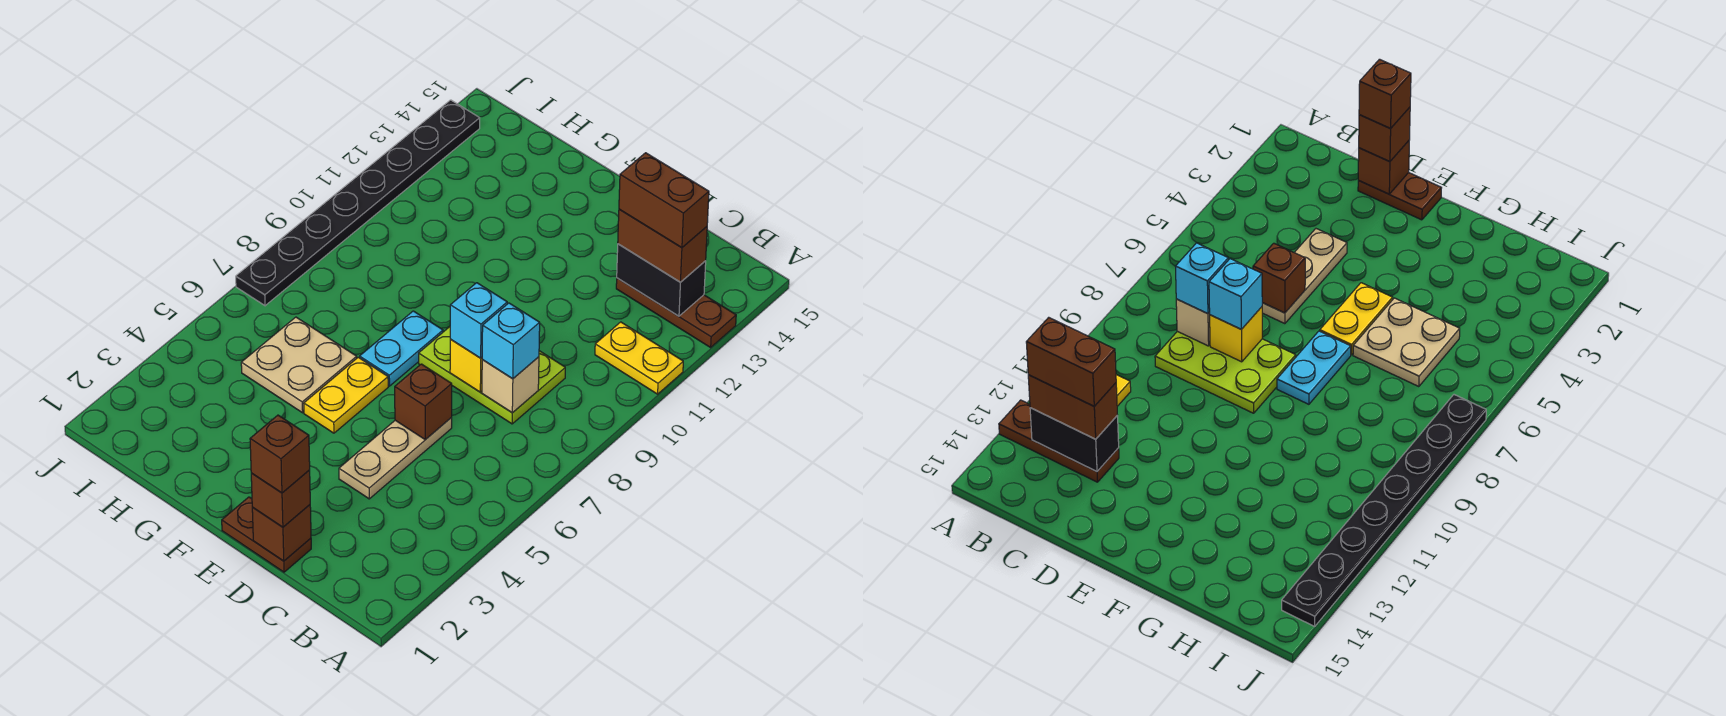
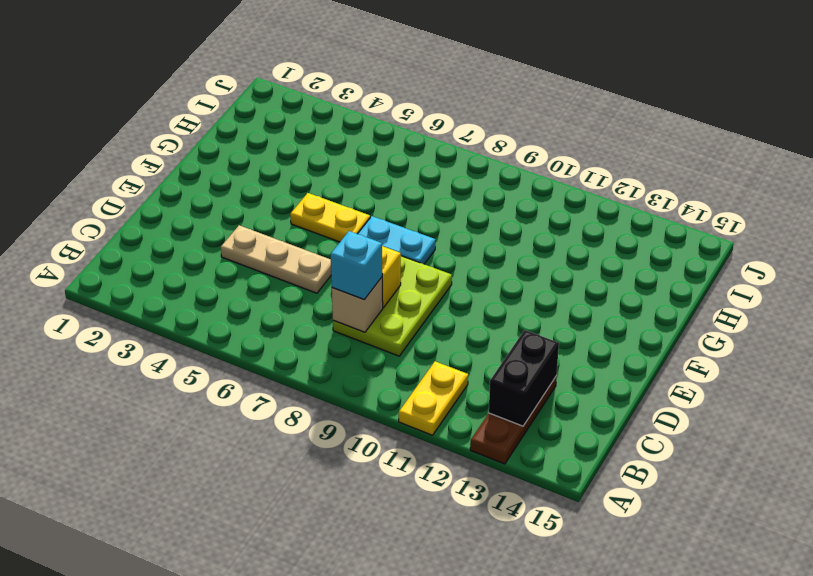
none -> brown plate D1:E1 level 1
none -> tan plate G5:H6 level 1
none -> black plate J7:J14 level 1

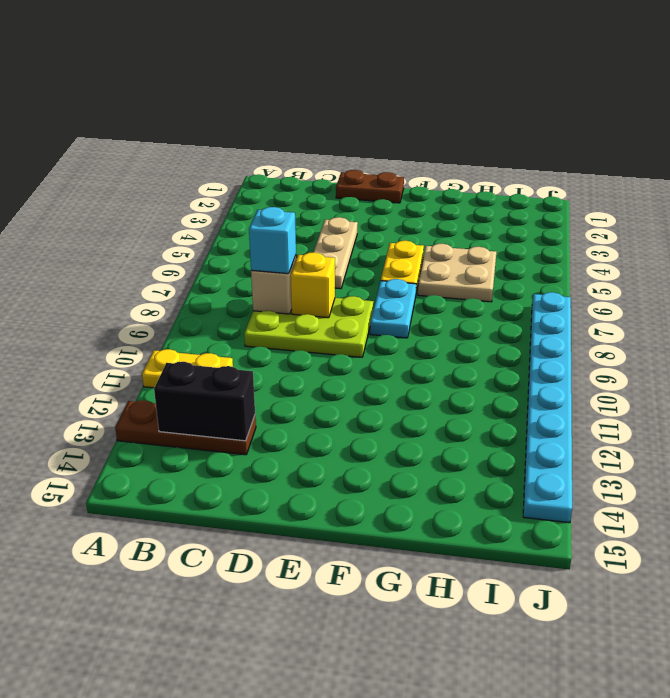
cyan plate J7:J14 level 1 -> black plate J7:J14 level 1
none -> brown brick D1 level 2
none -> brown brick D6 level 2
none -> brown brick B13:C13 level 3

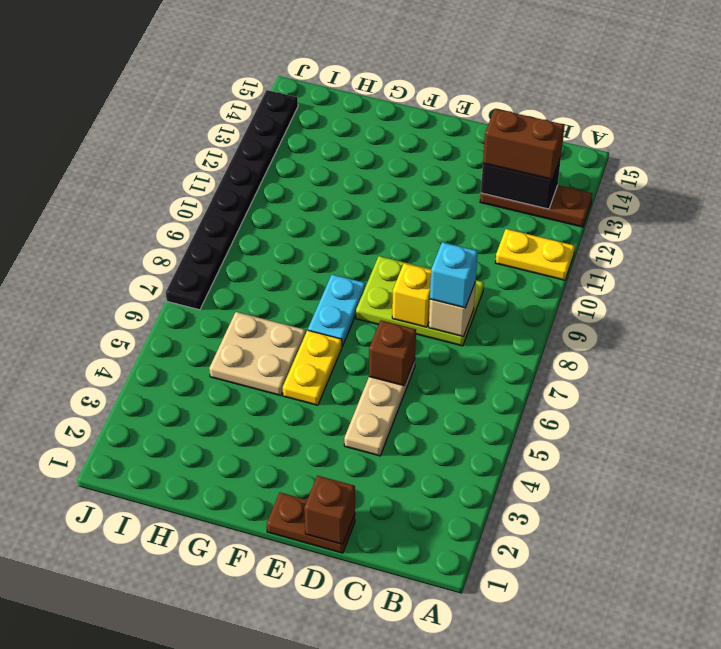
none -> brown brick D1 level 3
none -> cyan brick D8 level 3
none -> brown brick B13:C13 level 4

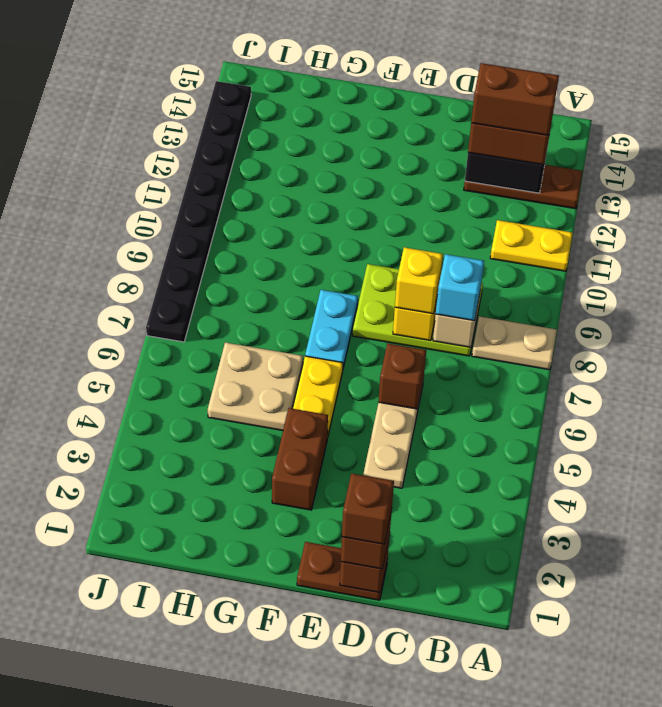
tan plate A8:B8 level 1 -> none
yellow brick D8 level 3 -> cyan brick D8 level 3
brown brick F3:F4 level 1 -> none

